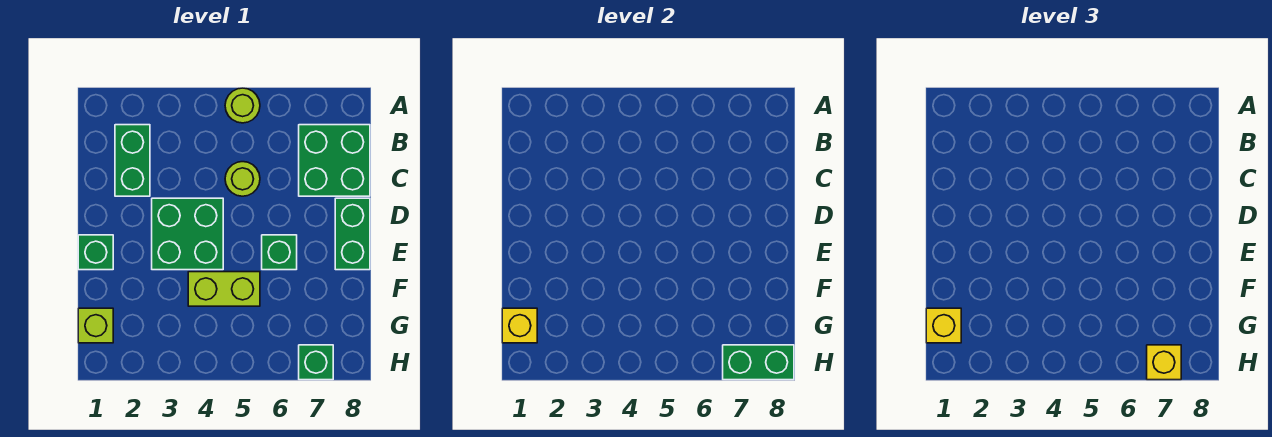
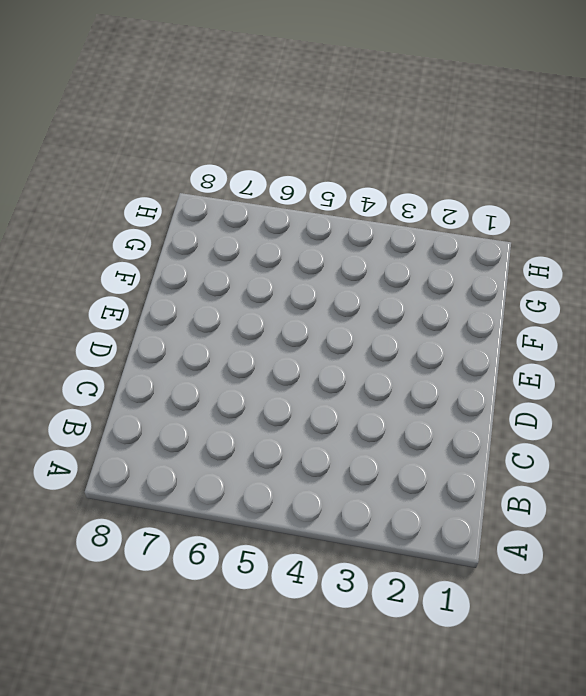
none -> lime round brick A5 level 1
none -> green brick B2:C2 level 1
none -> green brick B7:C8 level 1

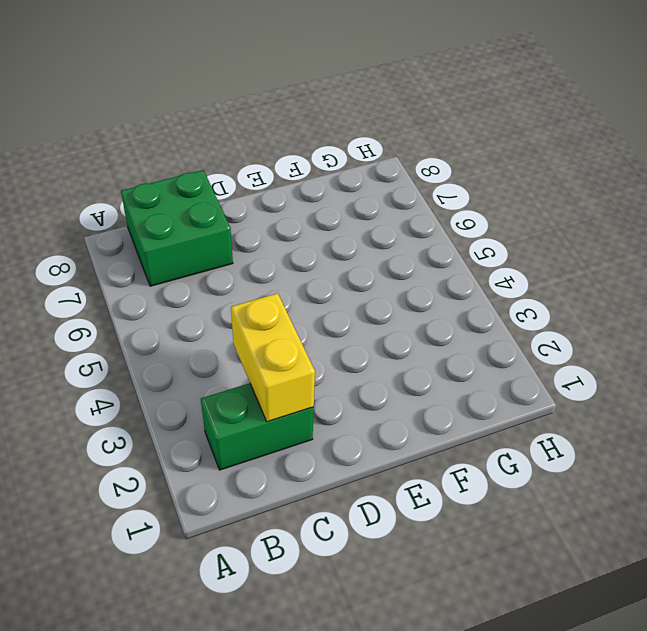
yellow brick C2:C3 level 2 -> none
none -> lime round brick A5 level 1
none -> lime round brick C5 level 1
none -> green brick D3:E4 level 1

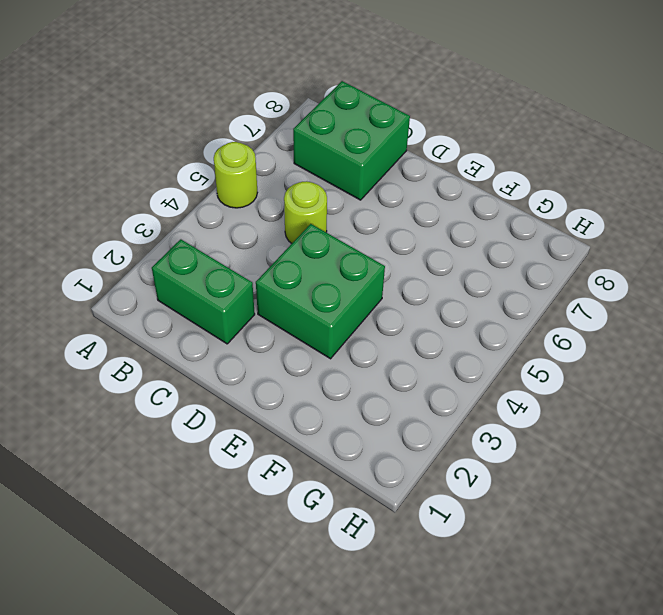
none -> green brick D8:E8 level 1
none -> green brick E1 level 1
none -> green brick E6 level 1

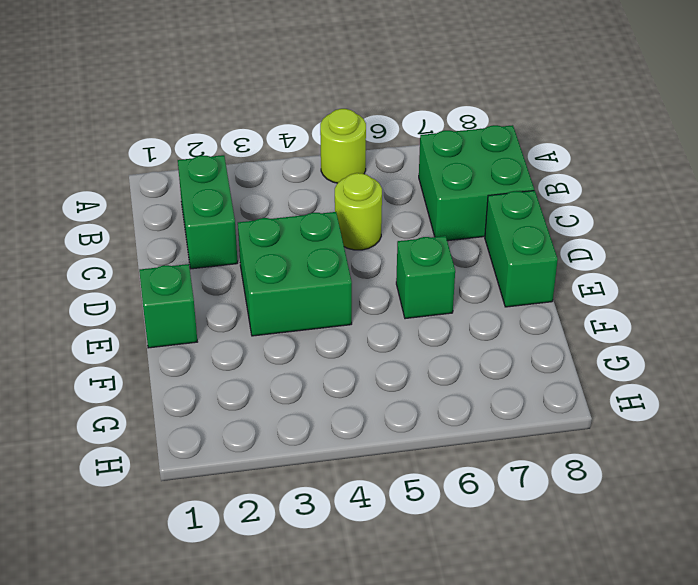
none -> lime brick F4:F5 level 1
none -> lime brick G1 level 1
none -> green brick H7 level 1

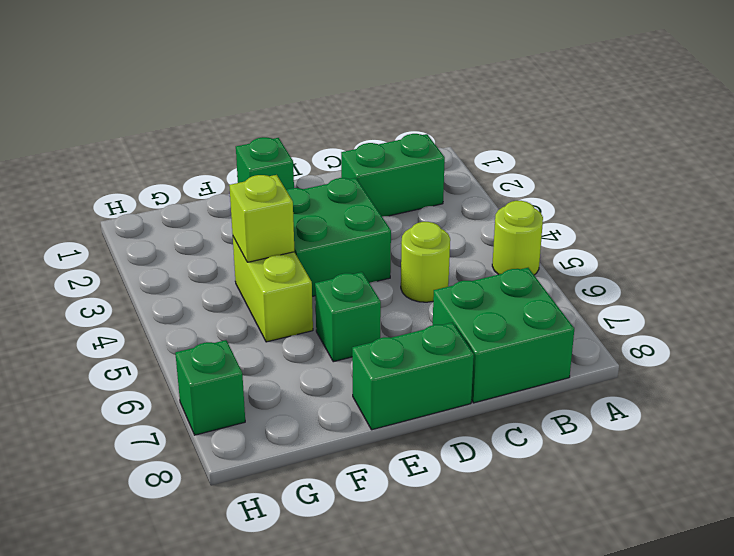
lime brick F4 level 2 -> lime brick G1 level 1
none -> yellow brick G1 level 2
none -> green brick H7:H8 level 2
none -> yellow brick G1 level 3

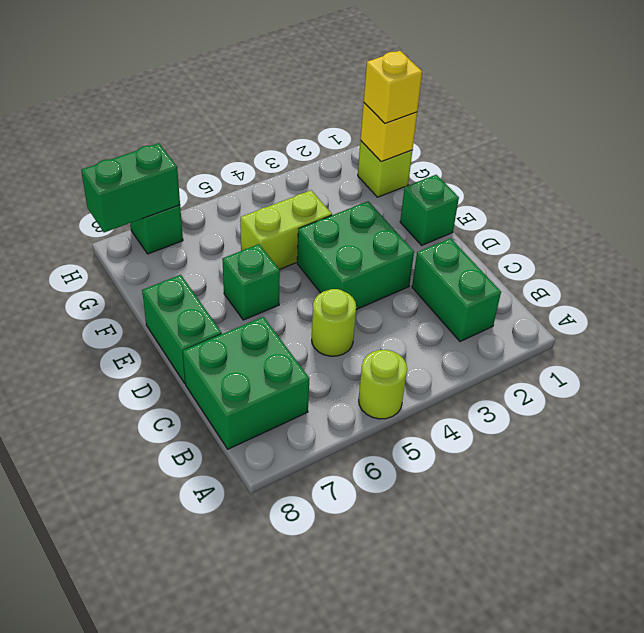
none -> yellow brick H7 level 3

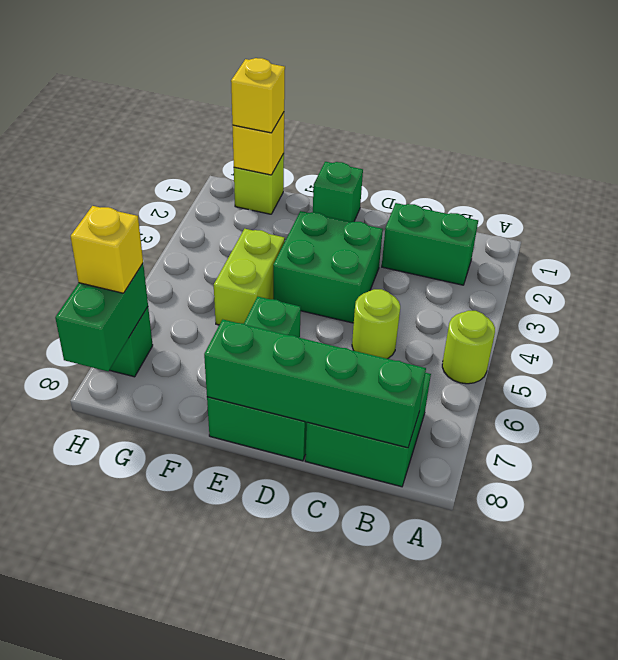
green brick B8:E8 level 2 -> none

